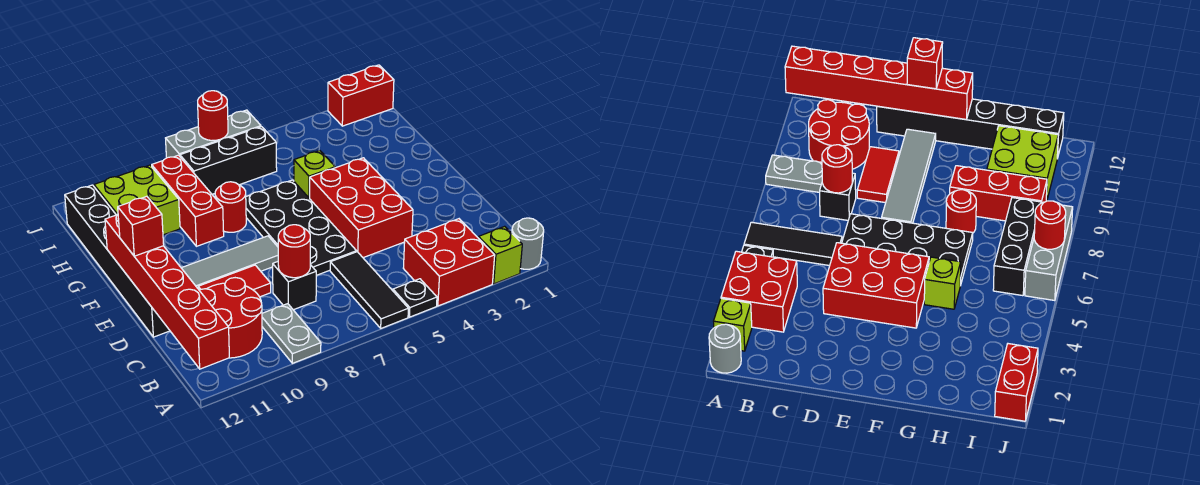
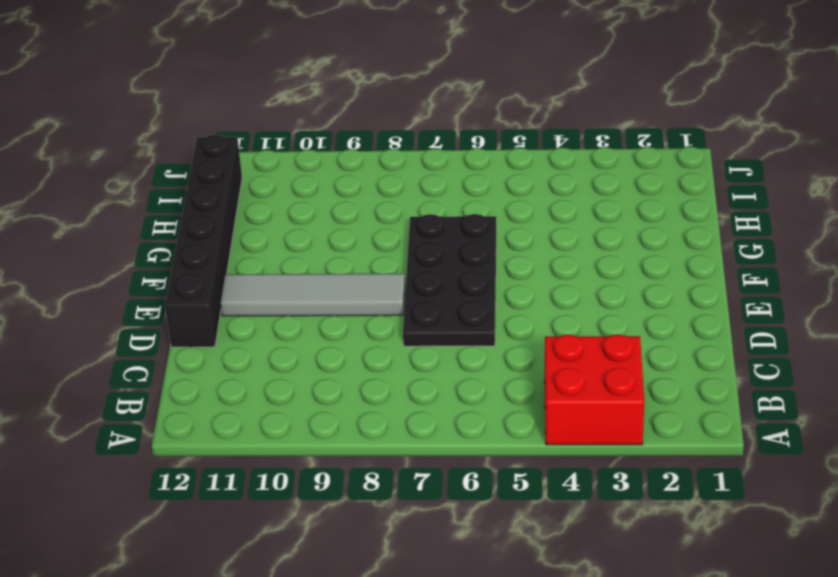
none -> grey round brick A1 level 1
none -> lime brick A2 level 1
none -> black plate A5 level 1

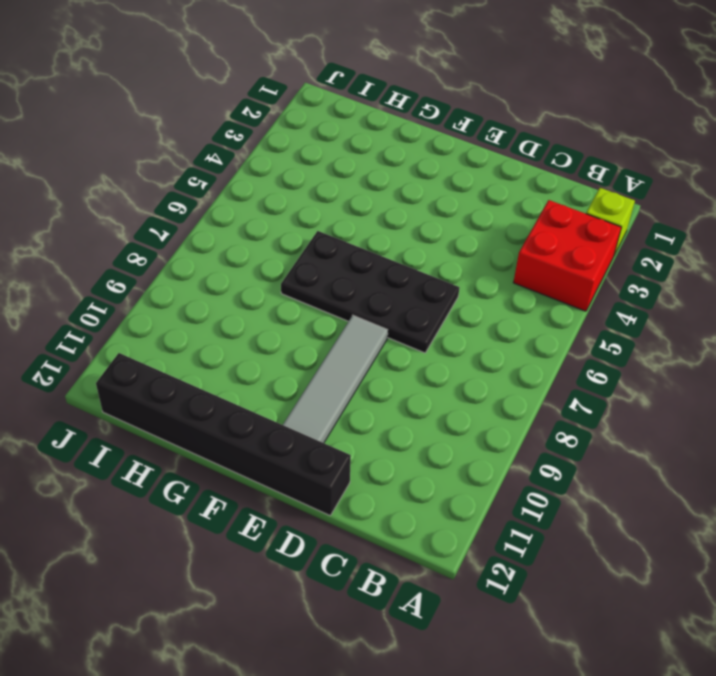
none -> grey round brick A1 level 1
none -> black plate A5 level 1
none -> black tile A6:C6 level 1

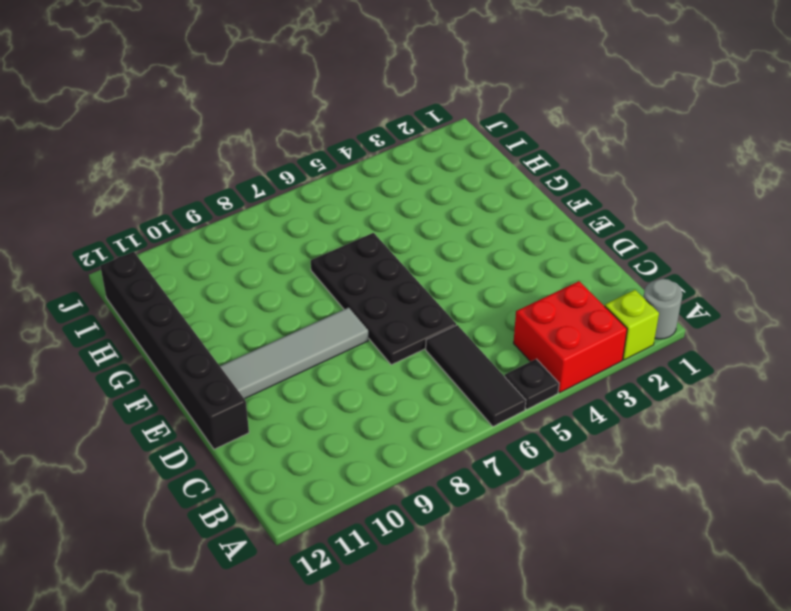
none -> grey plate A9:B9 level 1
none -> red round brick B10:C11 level 1
none -> black brick C8 level 1

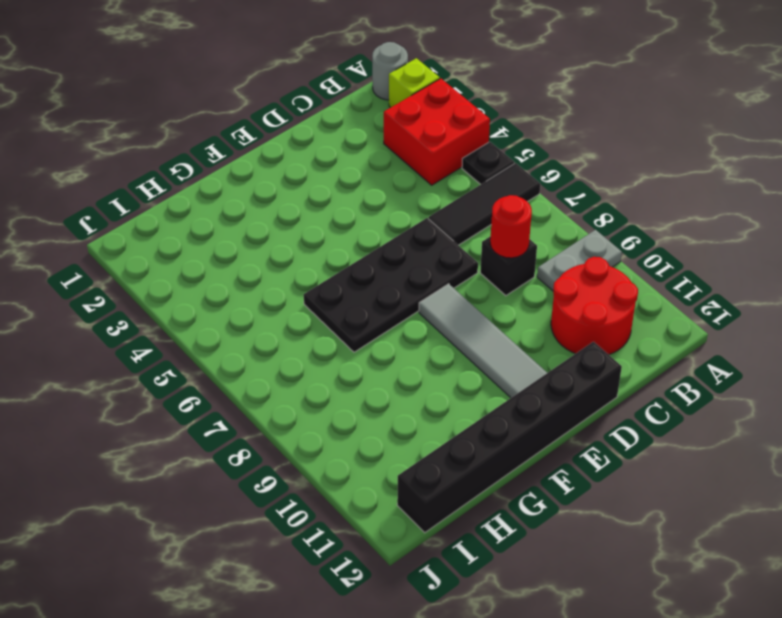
none -> red brick D4:F5 level 1
none -> red tile D9:D10 level 1
none -> lime brick G5 level 1

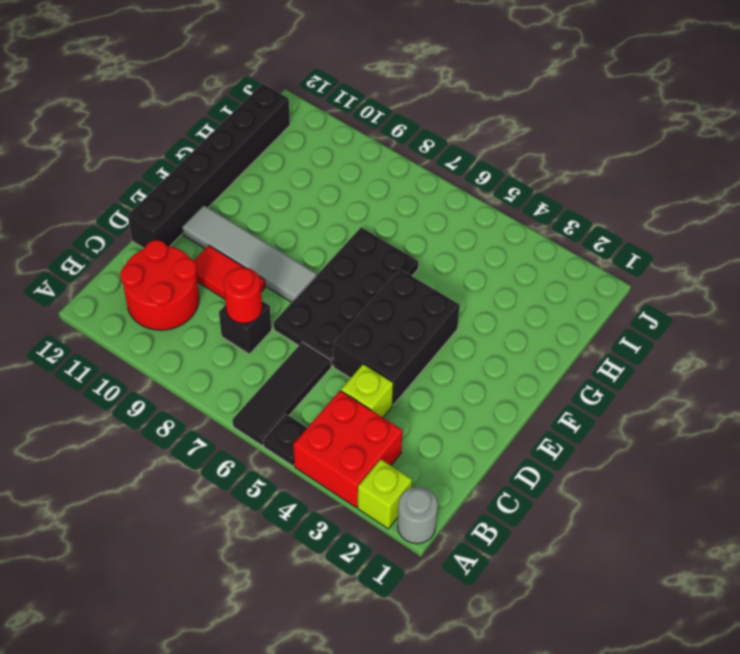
lime brick C4 level 1 -> lime brick G5 level 1
black brick D4:F5 level 1 -> red brick D4:F5 level 1
none -> grey plate A9:B9 level 1
none -> red round brick G8 level 1
none -> red brick G9:I9 level 1

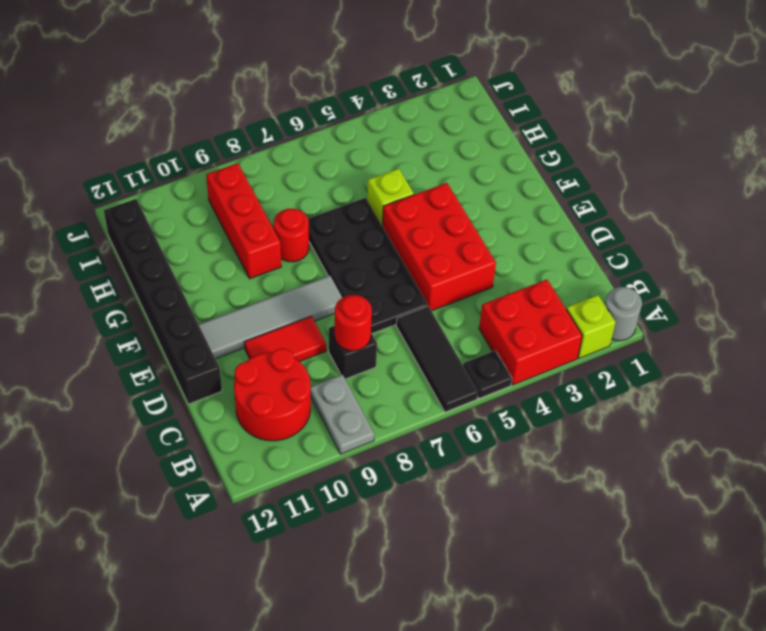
none -> lime brick H10:I11 level 1
none -> black brick I6:I8 level 1
none -> red brick J1:J2 level 1

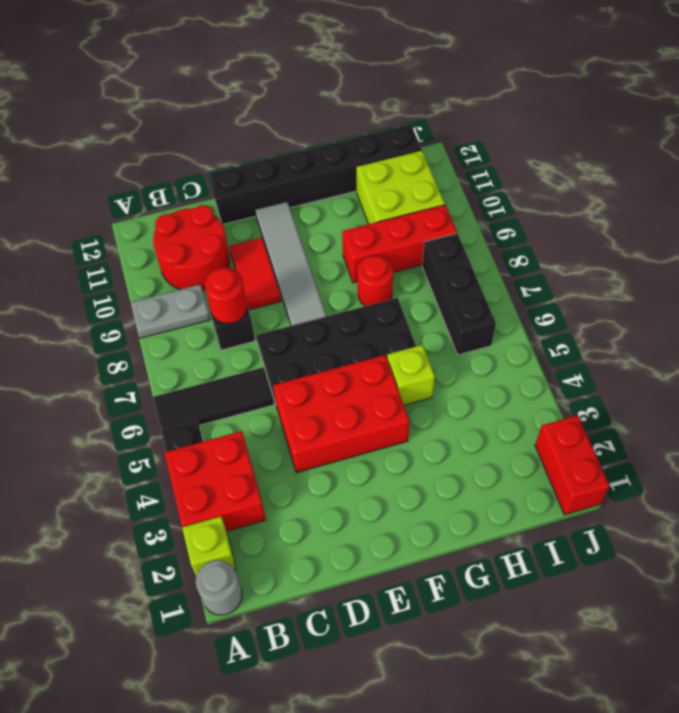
none -> grey brick J6:J8 level 1
none -> red brick A12:F12 level 2
none -> red round brick J7 level 2

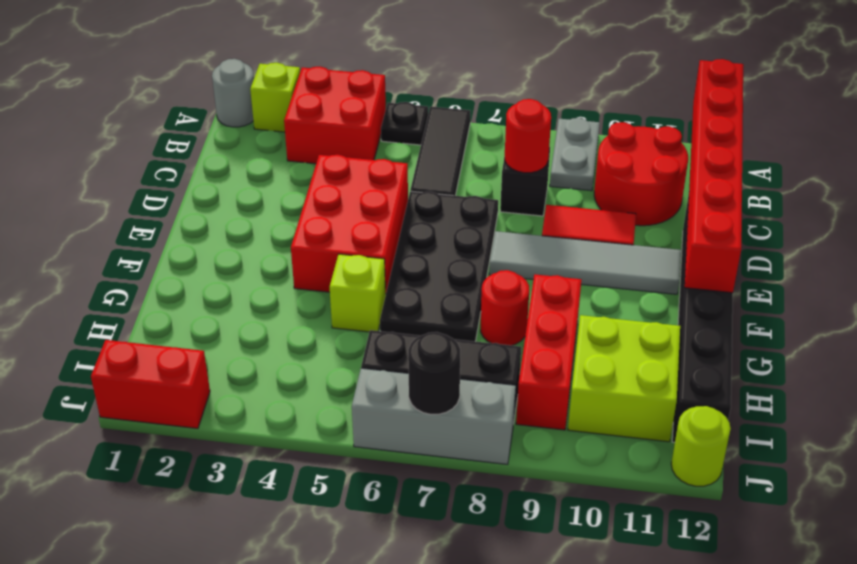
black round brick J7 level 2 -> red round brick J7 level 2
lime round brick J12 level 1 -> none
none -> red brick E12 level 3

